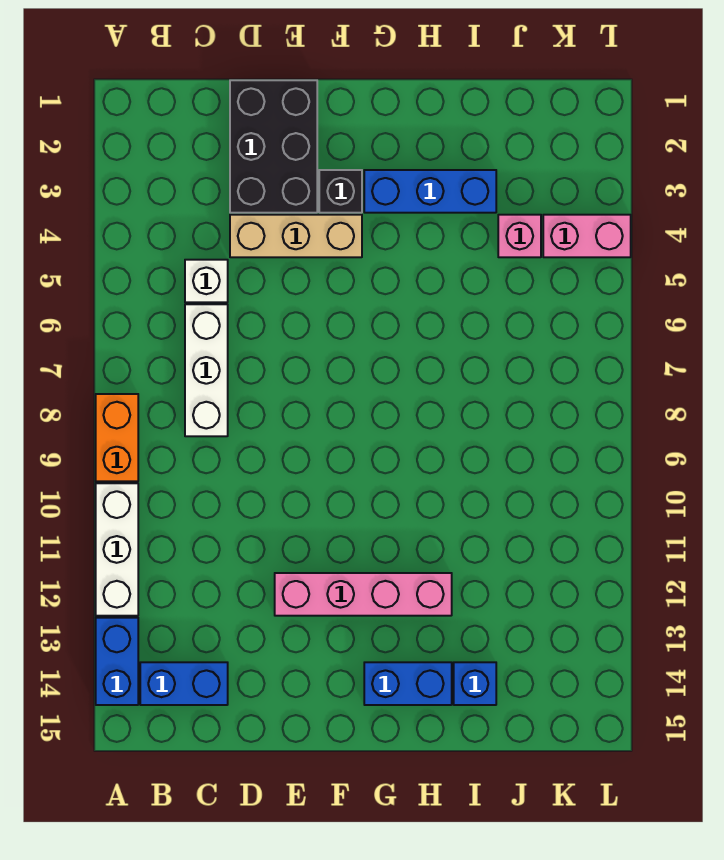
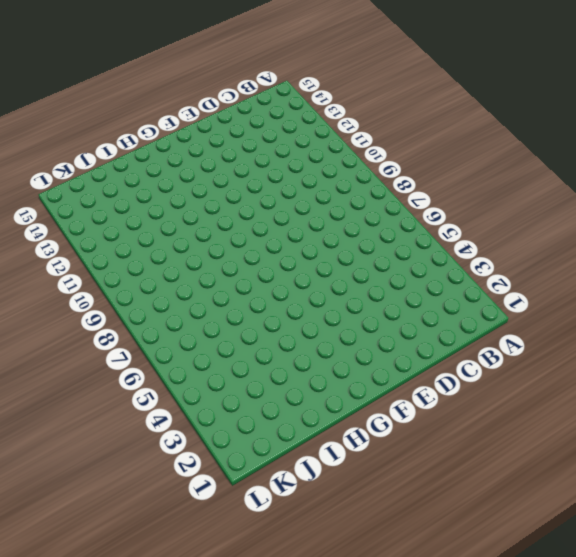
none -> orange brick A8:A9 level 1
none -> white brick A10:A12 level 1
none -> blue brick A13:A14 level 1

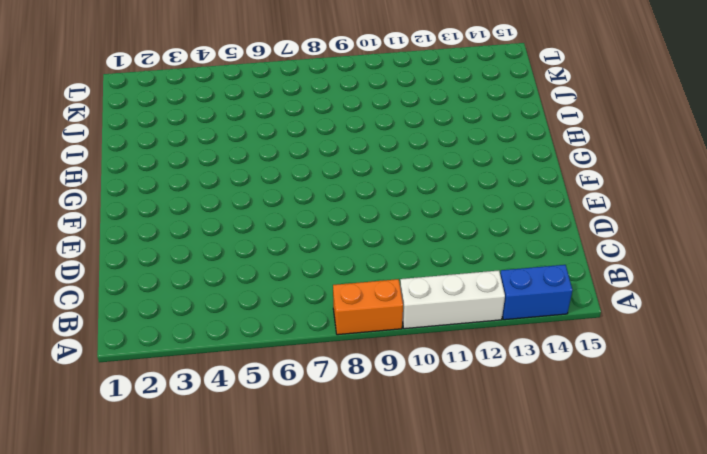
none -> blue brick B14:C14 level 1
none -> white brick C5 level 1
none -> white brick C6:C8 level 1

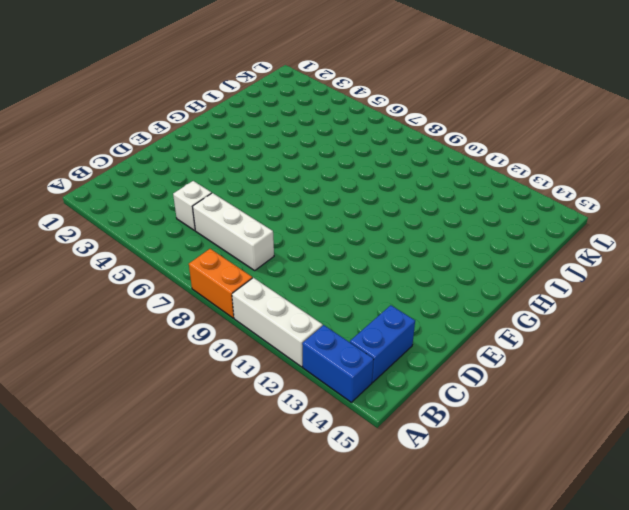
none -> black brick D1:E3 level 1
none -> tan brick D4:F4 level 1
none -> pink brick E12:H12 level 1

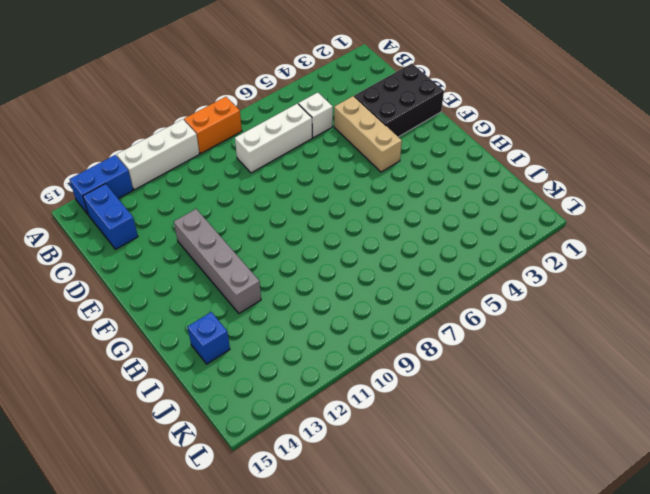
grey brick E12:H12 level 1 -> pink brick E12:H12 level 1
none -> black brick F3 level 1
none -> blue brick G3:I3 level 1
none -> blue brick G14:H14 level 1

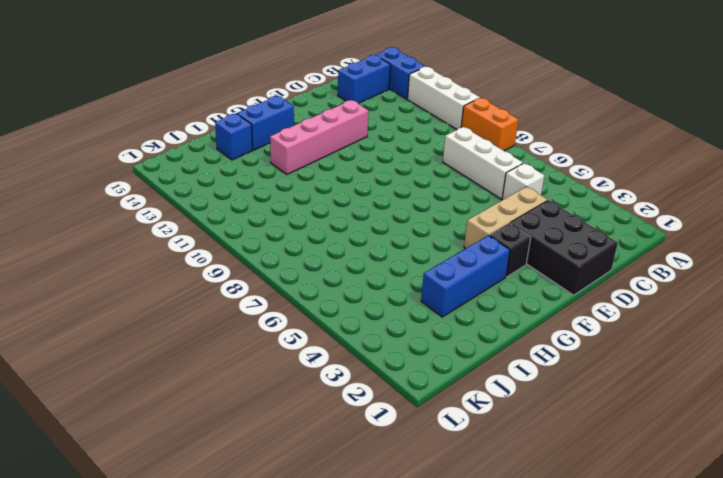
none -> pink brick J4 level 1
none -> pink brick K4:L4 level 1

